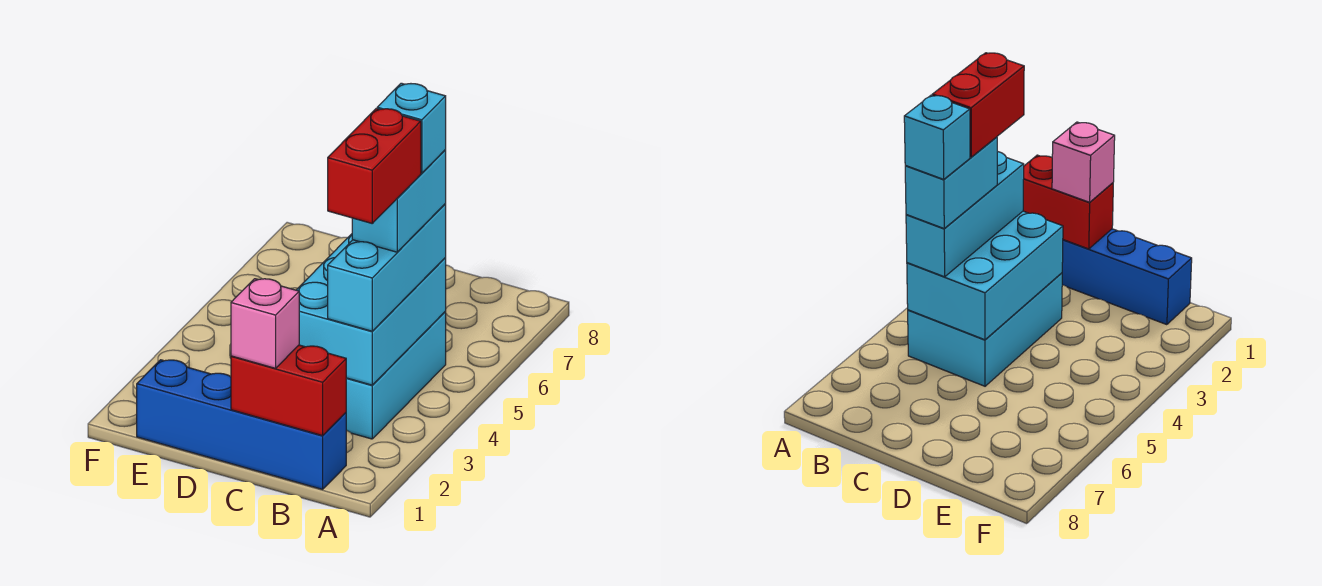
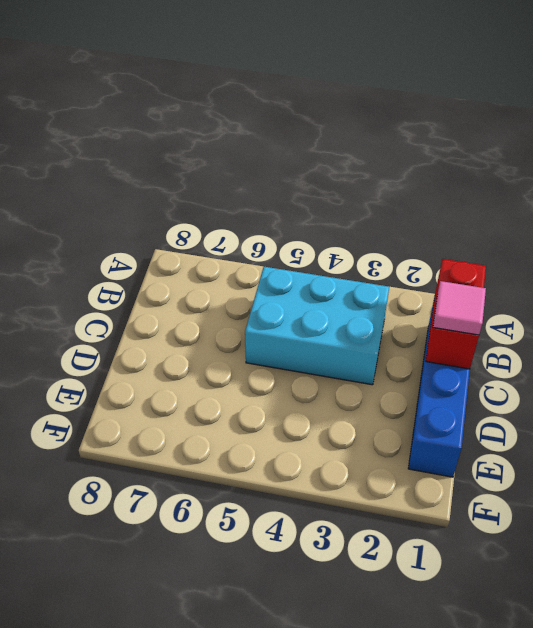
pink tile C1 level 3 -> pink brick C1 level 3
none -> cyan brick B3:C5 level 2
none -> cyan brick B3:B5 level 3

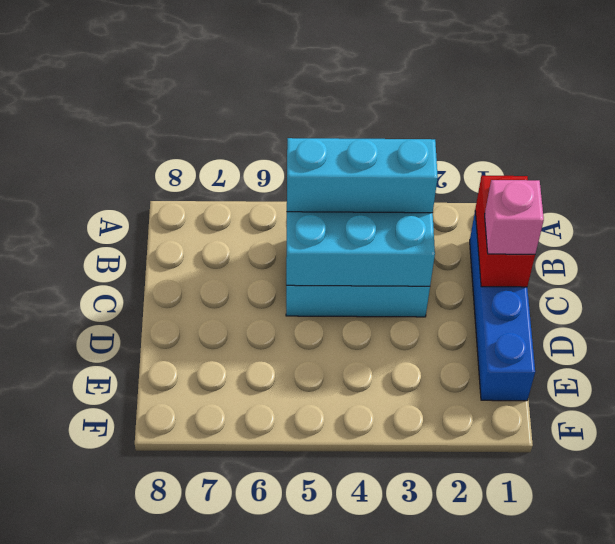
none -> cyan brick B4:B5 level 4
none -> red brick B3:B4 level 5

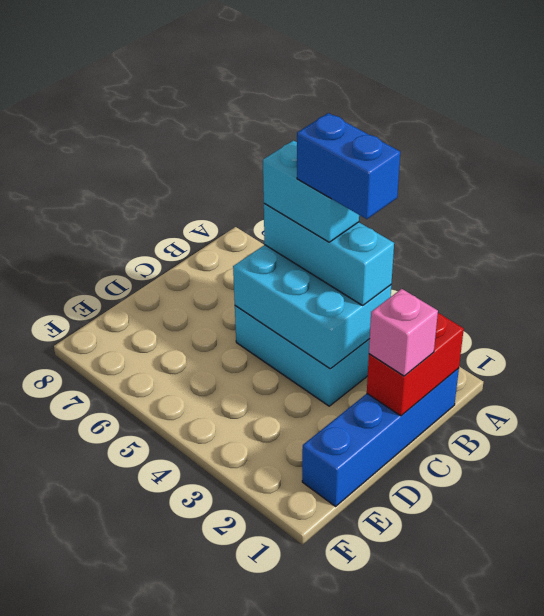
blue brick B3:B4 level 5 -> red brick B3:B4 level 5
none -> cyan brick B5 level 5

